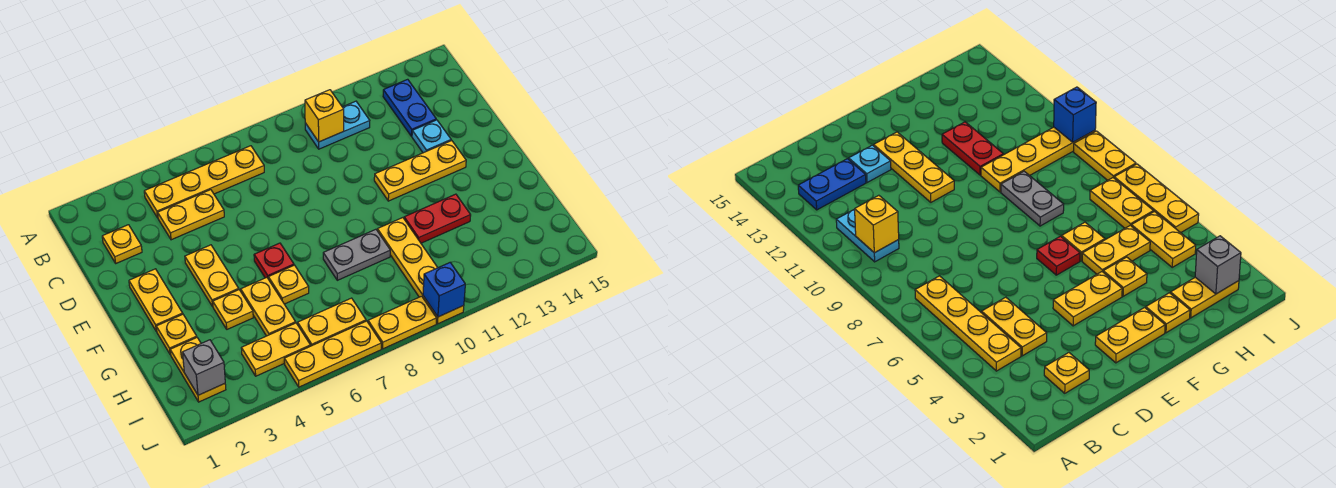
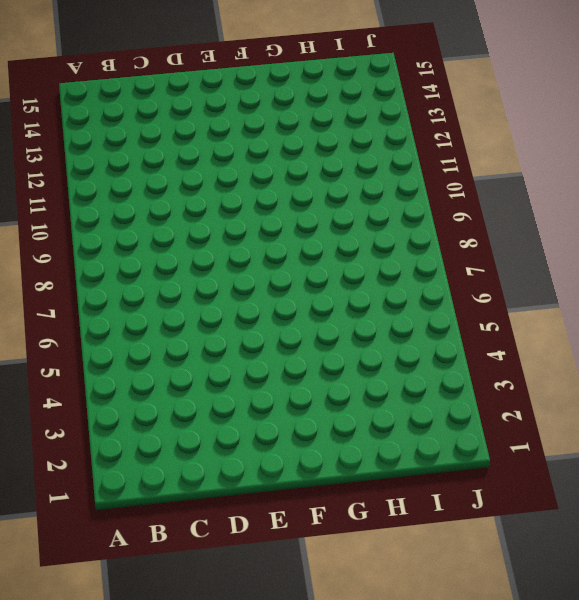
none -> yellow plate B4:B7 level 1
none -> cyan plate B10:B11 level 1
none -> blue plate B13:C13 level 1

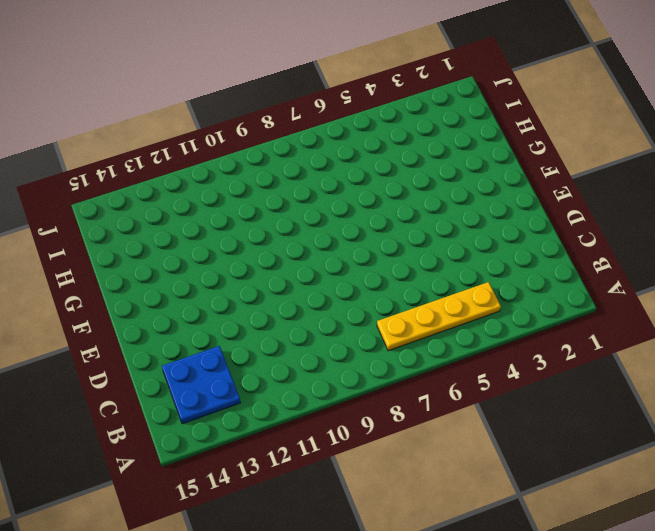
blue plate B13:C14 level 1 -> blue plate B13:C13 level 1
none -> cyan plate B10:B11 level 1
none -> yellow plate C2 level 1
none -> yellow plate C4:C5 level 1

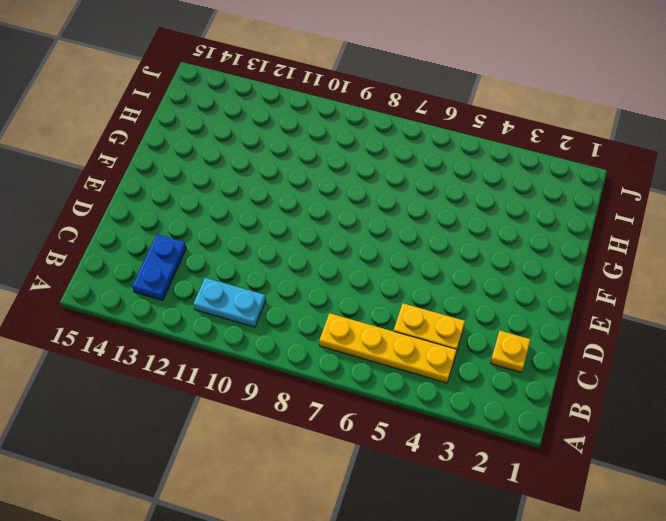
none -> cyan plate D13 level 1
none -> yellow plate E2:F2 level 1
none -> yellow plate E4:F4 level 1

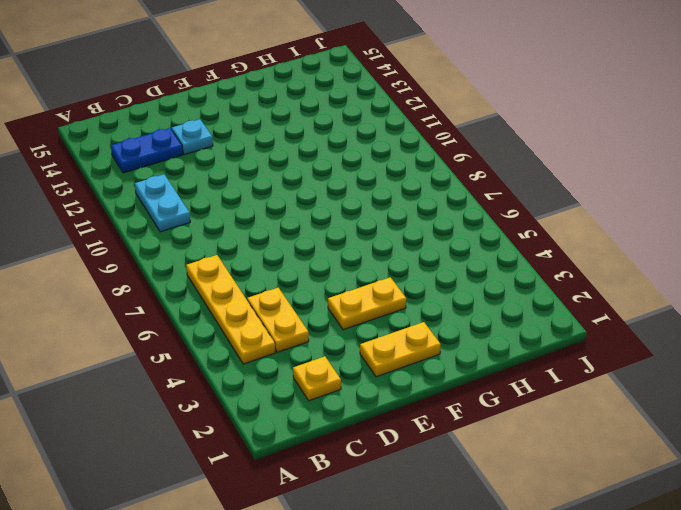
none -> yellow plate E11:E13 level 1
none -> red plate F6 level 1
none -> yellow plate G2 level 1

